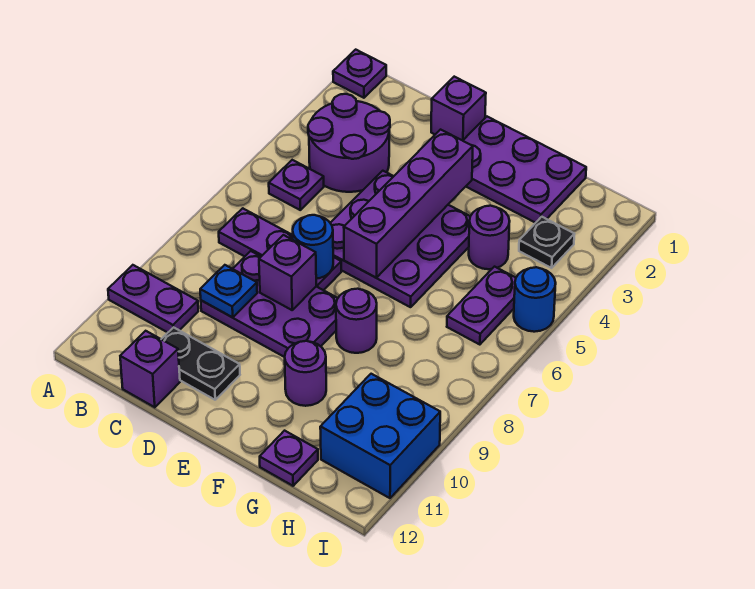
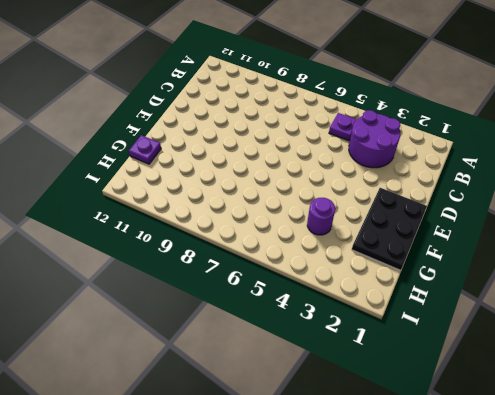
black plate E1:G2 level 1 -> purple plate E1:G2 level 1
none -> purple plate A1 level 1
none -> purple plate A10:B10 level 1
none -> purple plate B7:D7 level 1

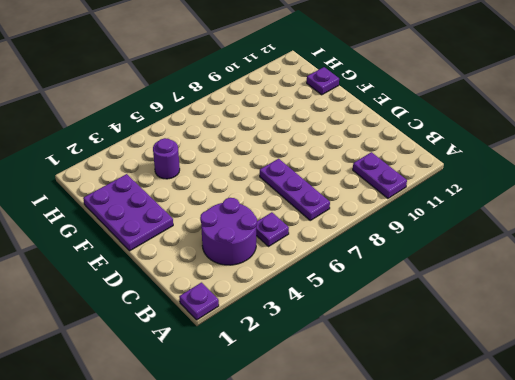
none -> purple plate C8:E9 level 1
none -> black plate C11:D11 level 1
none -> purple brick C12 level 1

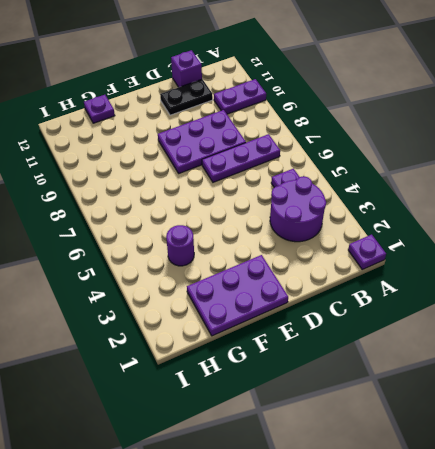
none -> purple brick D1 level 1
none -> purple plate D4:F6 level 1
none -> purple round brick F8 level 1

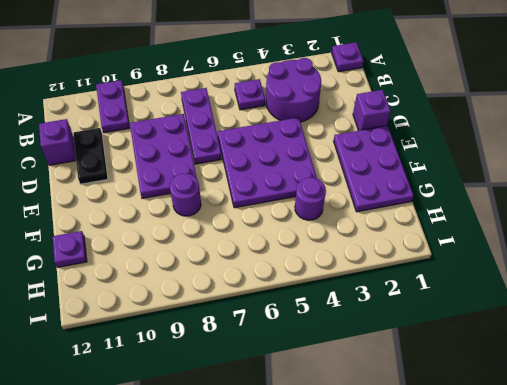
none -> purple round brick F10 level 1
none -> black plate H3 level 1
none -> purple plate H5:H6 level 1

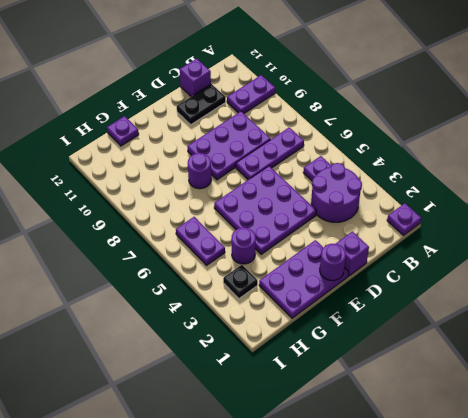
purple round brick E1 level 2 -> purple round brick F10 level 1
none -> blue brick H10:I11 level 1
none -> blue round brick I5 level 1
none -> blue plate C9 level 2

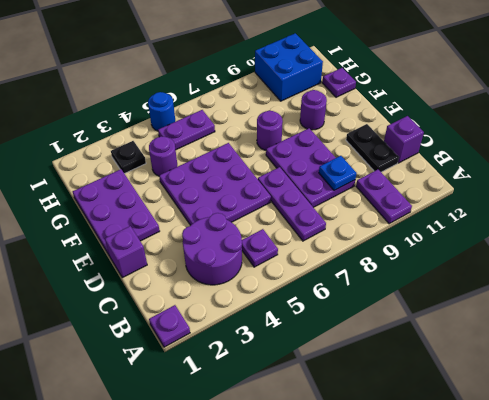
none -> blue round brick D7 level 2
none -> purple brick D8 level 2
none -> purple brick E3:E6 level 2

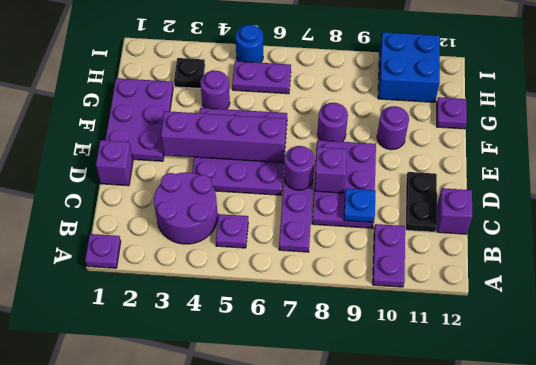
purple round brick D7 level 2 -> blue round brick D7 level 2

